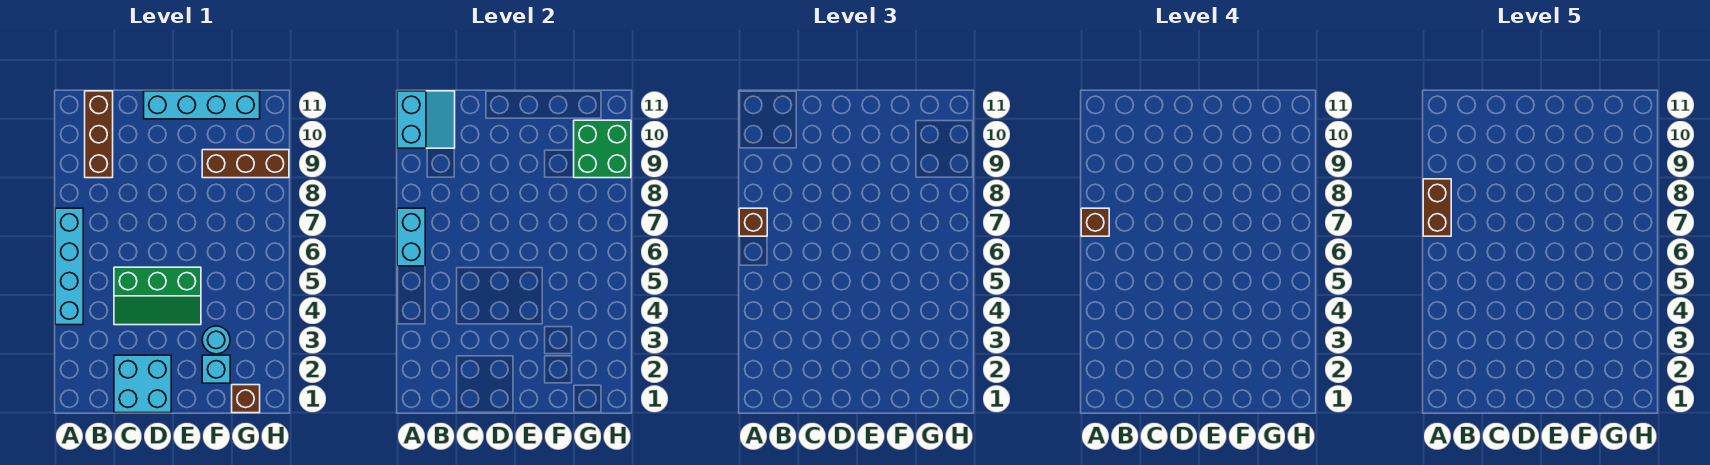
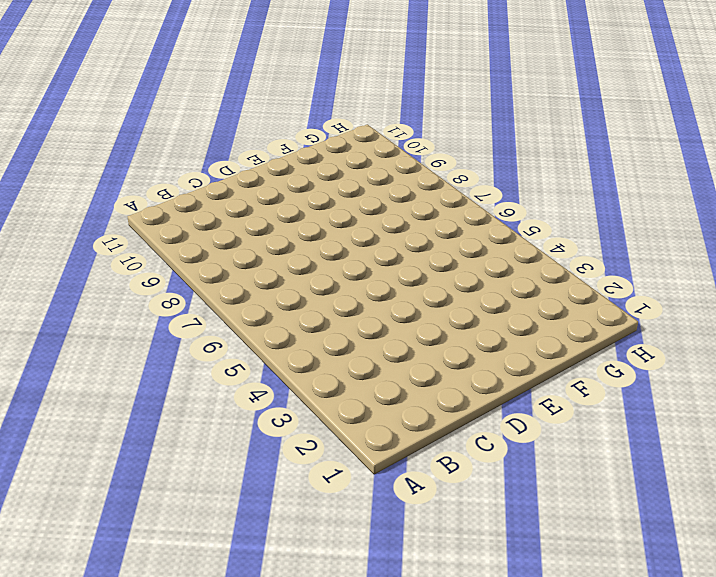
none -> cyan brick A4:A7 level 1
none -> brown brick B9:B11 level 1
none -> cyan brick C1:D2 level 1

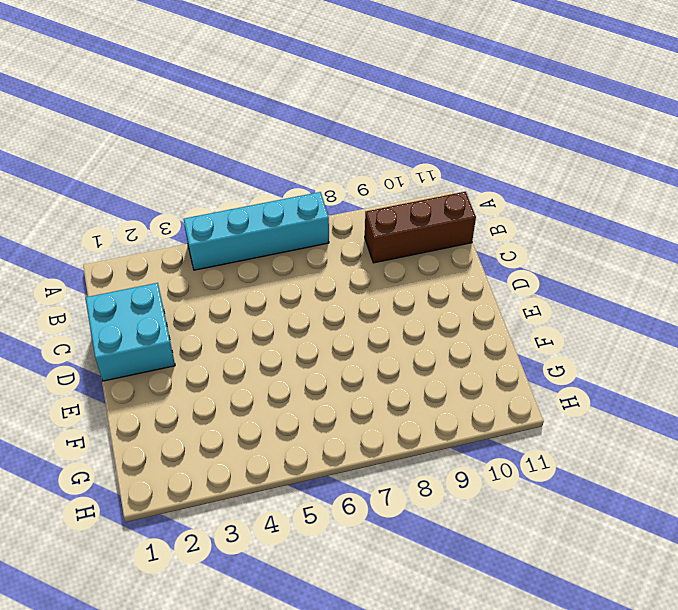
none -> green slope C4:E5 level 1 top 5
none -> cyan brick D11:G11 level 1
none -> cyan brick F2 level 1

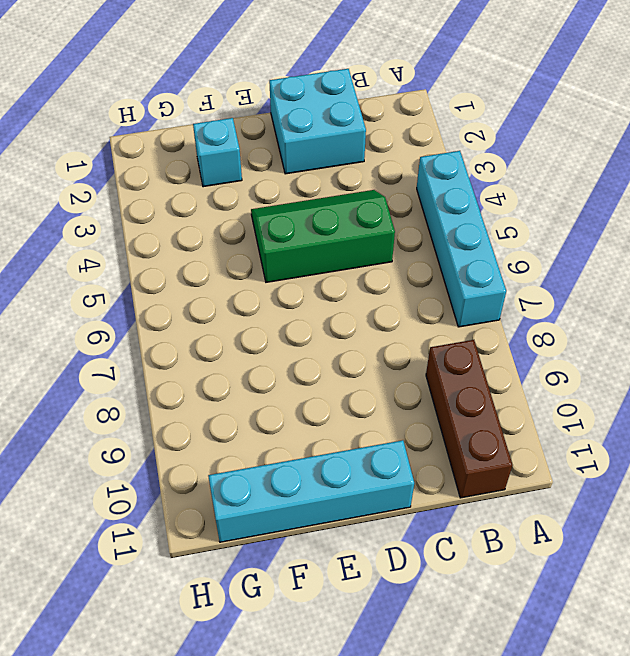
none -> cyan round brick F3 level 1
none -> brown brick F9:H9 level 1
none -> brown brick G1 level 1

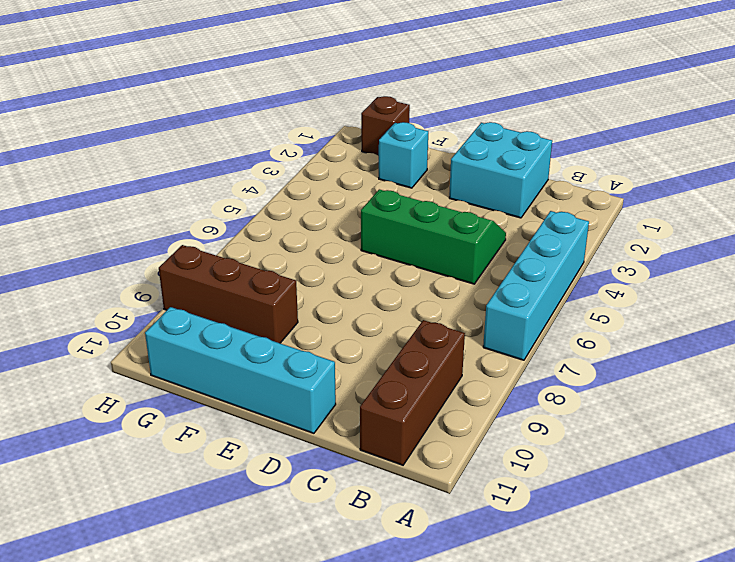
none -> cyan round brick F3 level 1
none -> cyan brick A6:A7 level 2
none -> cyan slope A10:B11 level 2 top A

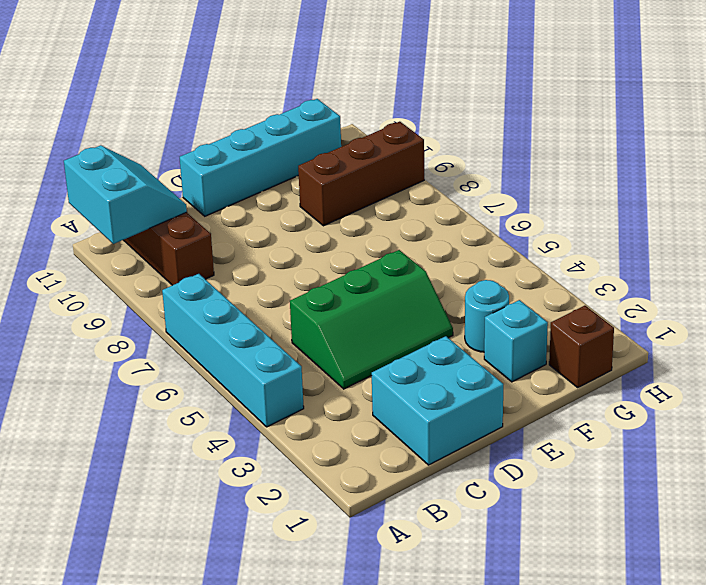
none -> cyan brick A6:A7 level 2
none -> green brick G9:H10 level 2
none -> brown brick A7 level 3

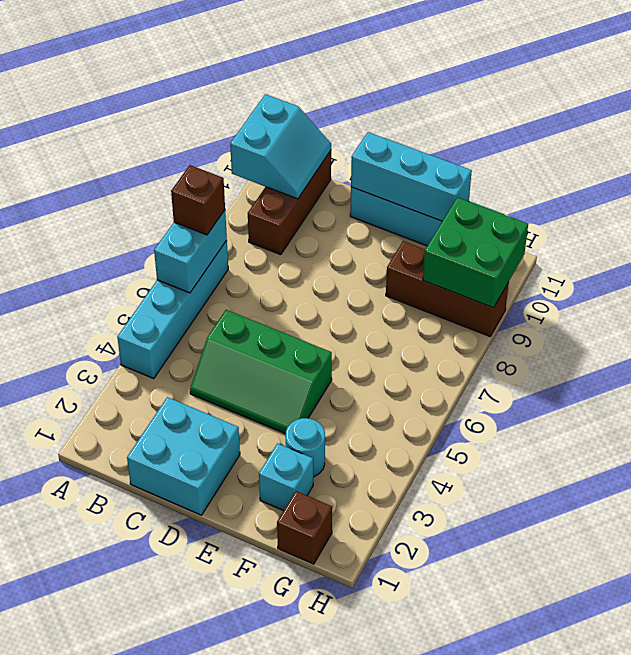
cyan brick D11:F11 level 2 -> none
none -> brown brick A7 level 4
none -> brown brick A7:A8 level 5

